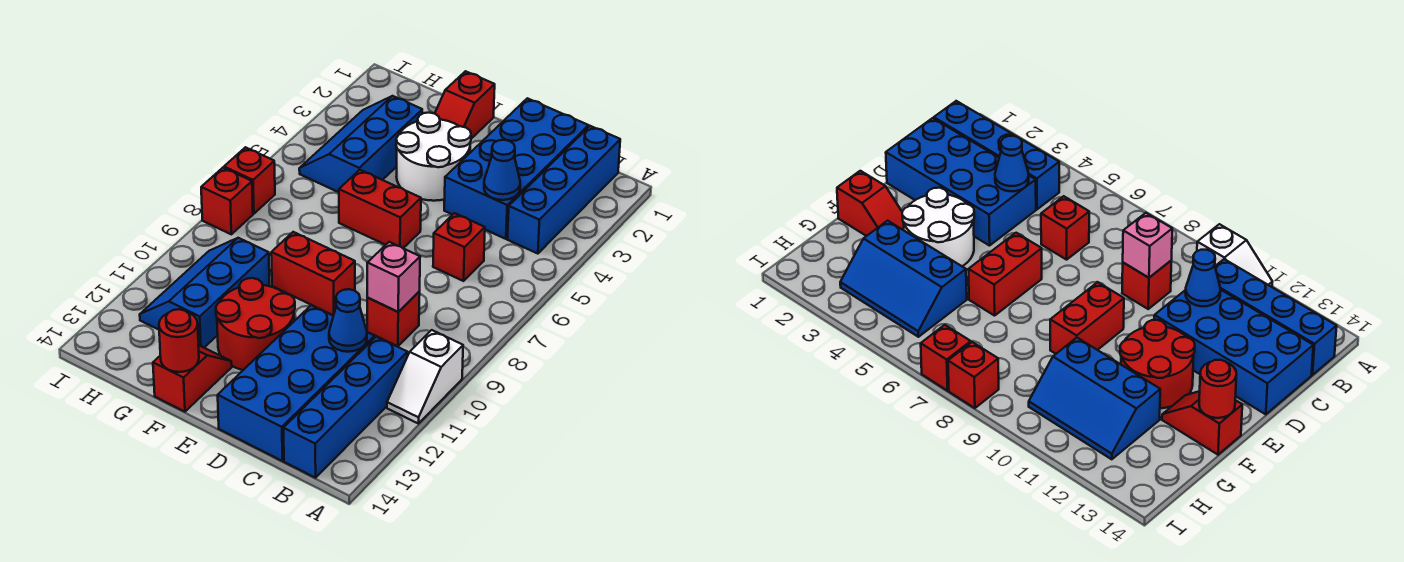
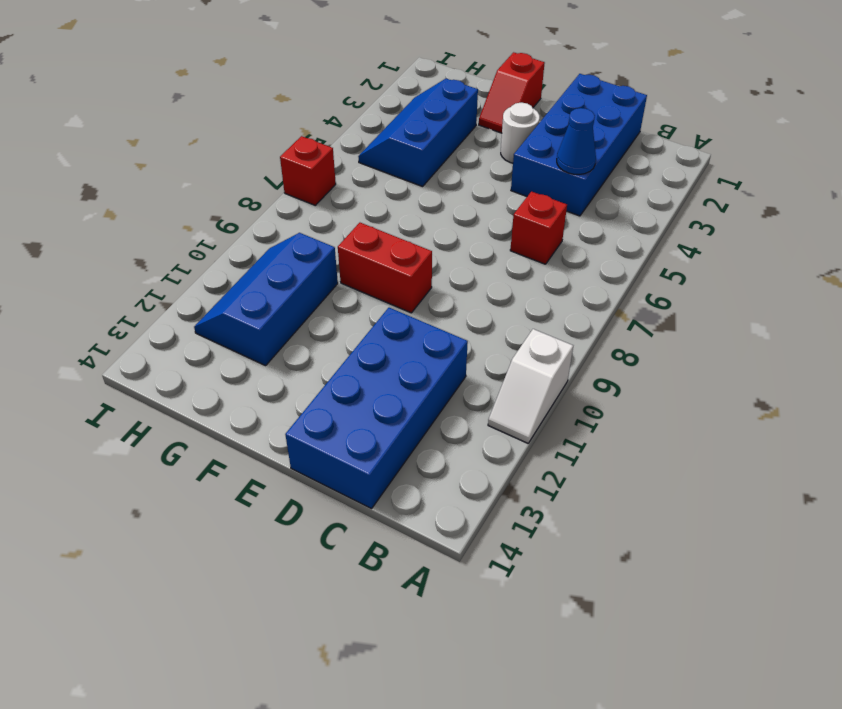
white round brick E3 level 1 -> white round brick E3:F4 level 1
none -> blue brick B1:B4 level 1
none -> blue brick B11:B14 level 1
none -> red brick C9 level 1

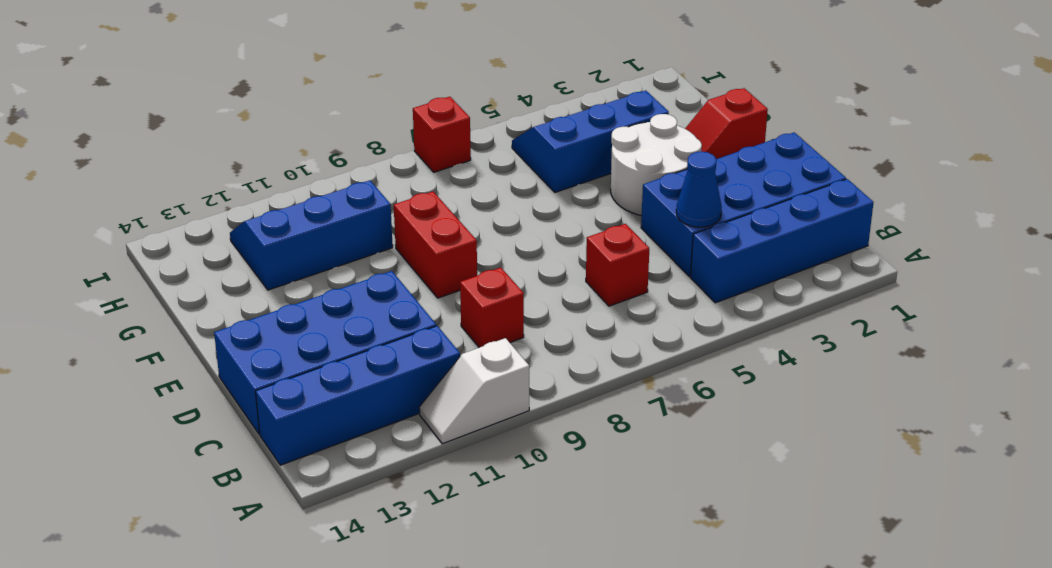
none -> red brick E6:F6 level 1
none -> red round brick E11:F12 level 1
none -> red slope F13:F14 level 1 top 14

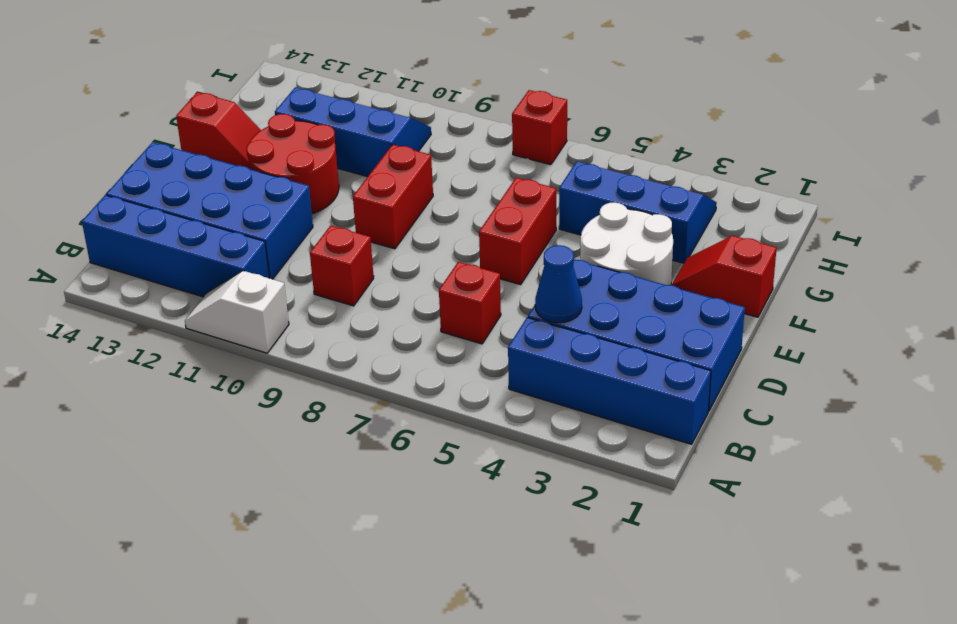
none -> red brick I8 level 1
none -> pink brick C9 level 2
none -> blue cone C11 level 2

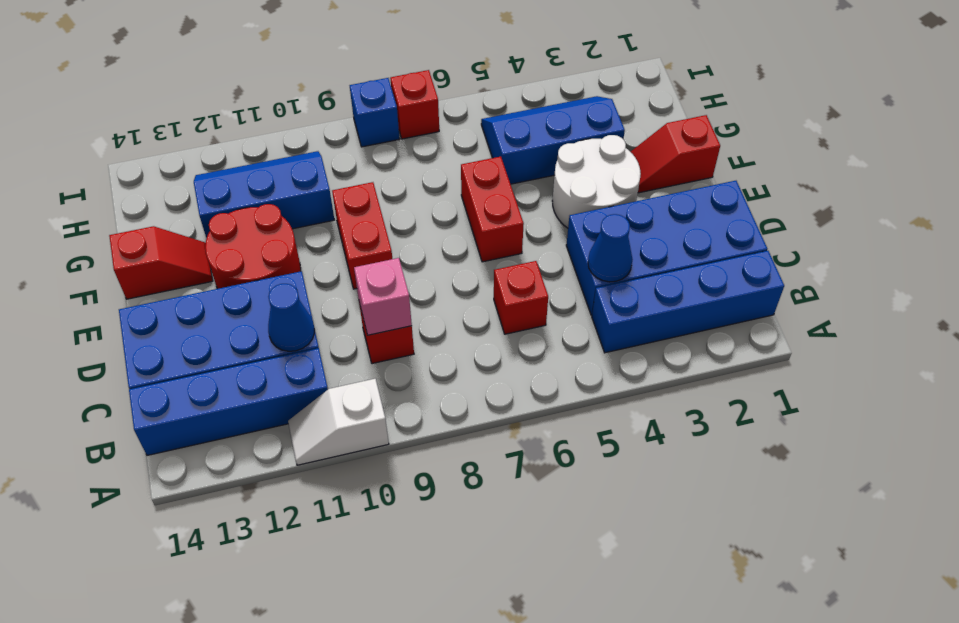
blue brick I8 level 1 -> red brick I8 level 1
none -> red round brick F14 level 2

